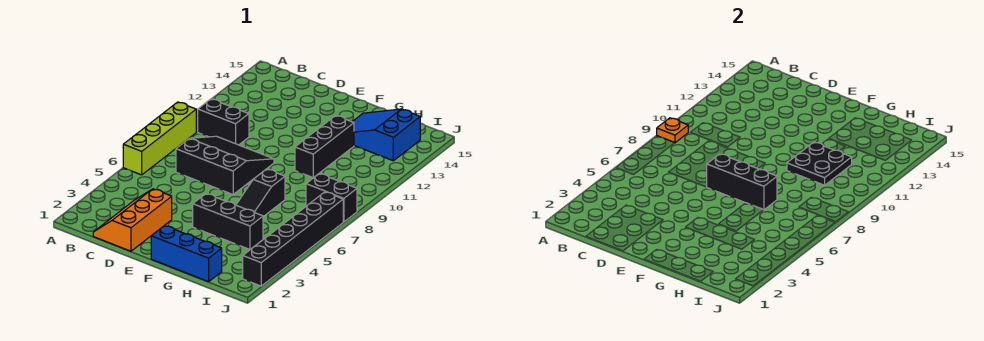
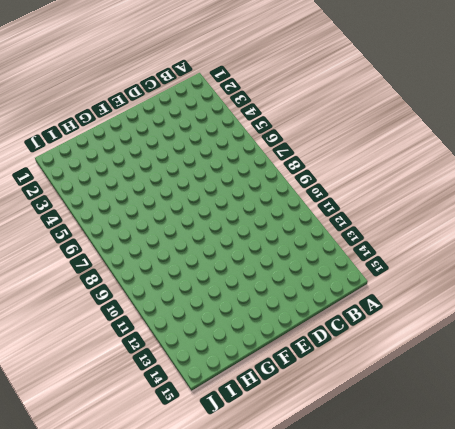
none -> lime brick A6:A9 level 1
none -> black brick B10:C10 level 1
none -> orange slope C1:D3 level 1 top D

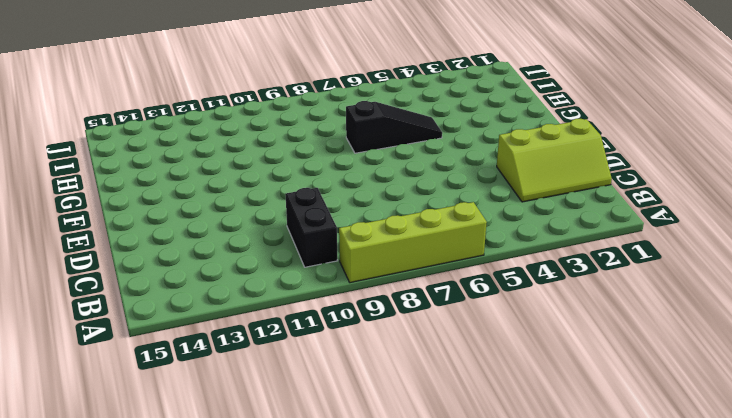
lime slope C1:D3 level 1 top D -> orange slope C1:D3 level 1 top D
none -> black slope C7:E9 level 1 top 7
none -> blue brick F1:H1 level 1
none -> black brick F4:H4 level 1

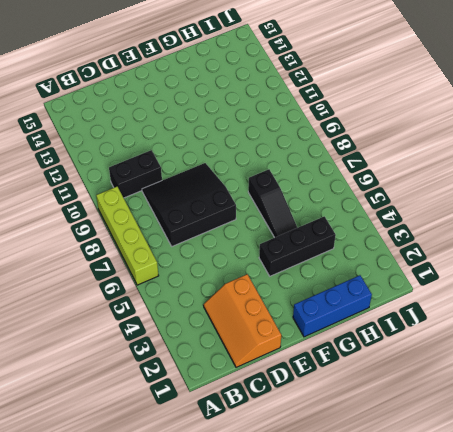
none -> black brick G10:G12 level 1
none -> blue slope G13:I14 level 1 top I
none -> black brick I8:J8 level 1

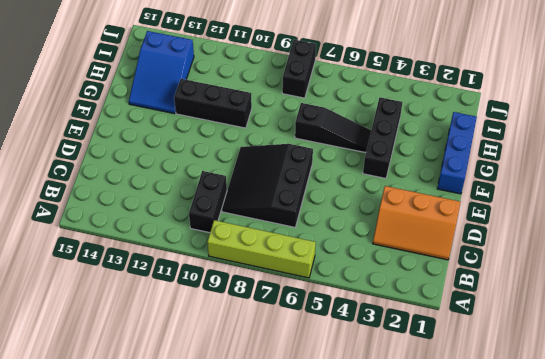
none -> black brick J2:J7 level 1
none -> orange plate A9 level 2
none -> black brick E7:G7 level 2

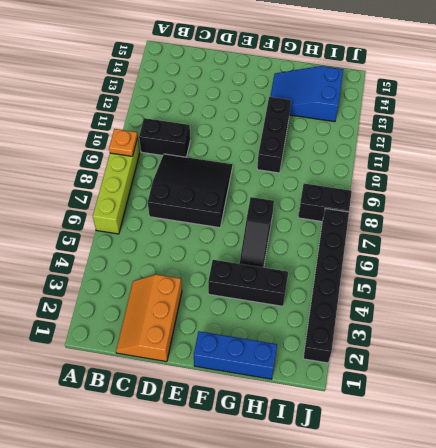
none -> black brick E7:G7 level 2
none -> black plate G10:H11 level 2

